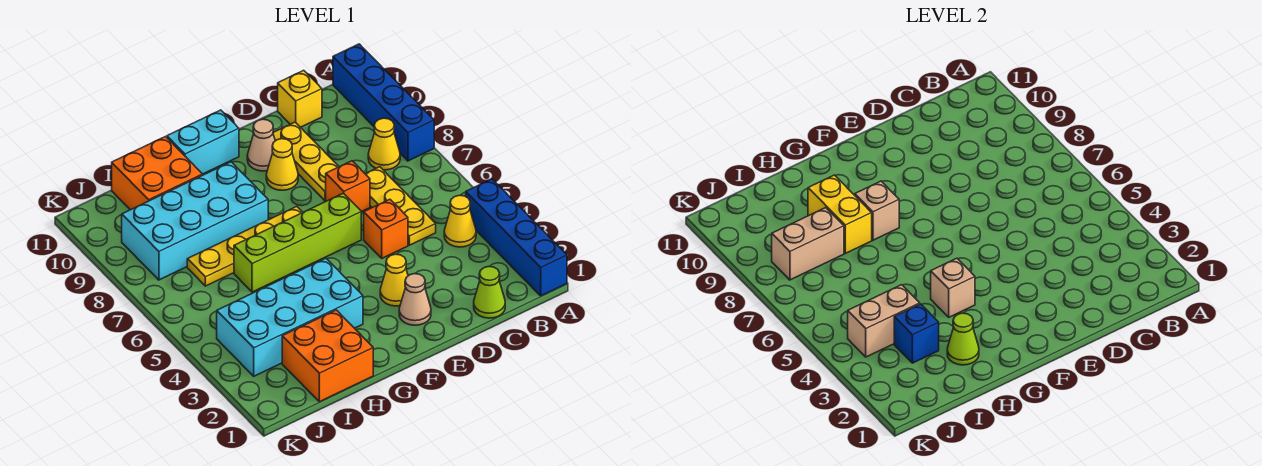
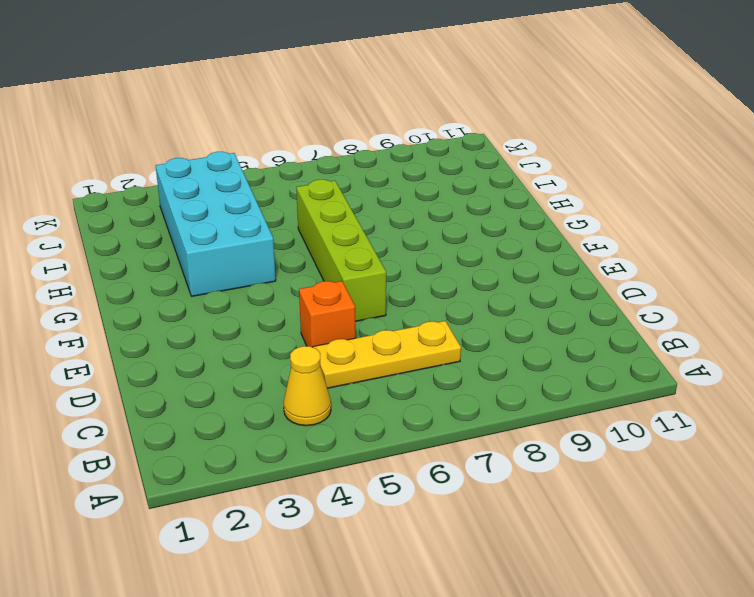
none -> blue brick A1:A4 level 1
none -> blue brick A8:A11 level 1
none -> yellow cone B8 level 1

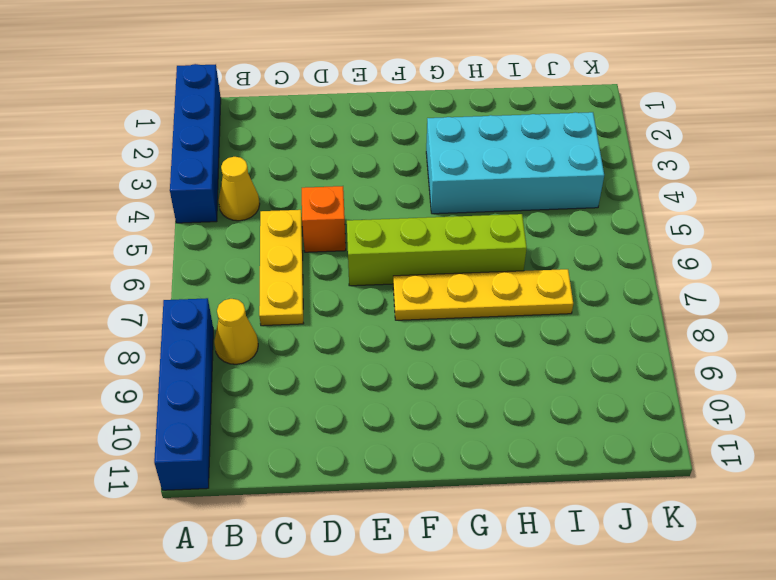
none -> lime cone C1 level 1
none -> yellow brick C11 level 1
none -> orange brick D7 level 1

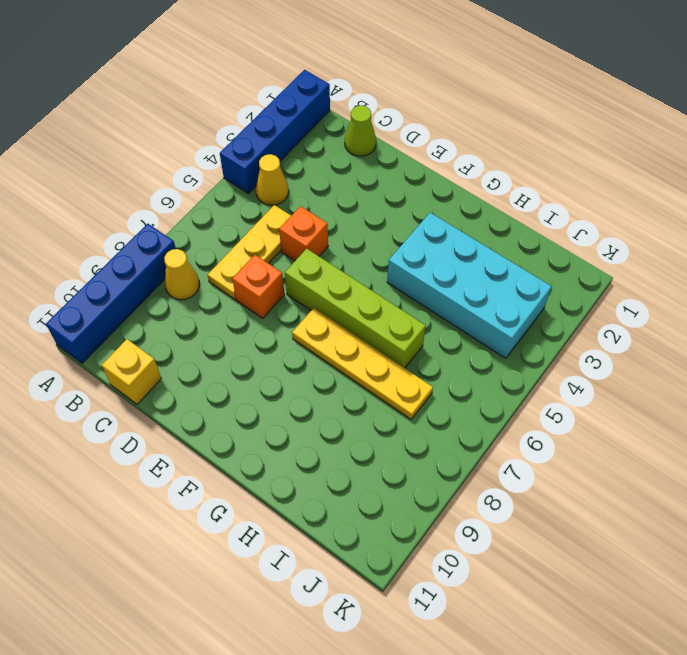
none -> yellow plate D8:D10 level 1
none -> tan cone E2 level 1
none -> yellow cone E3 level 1

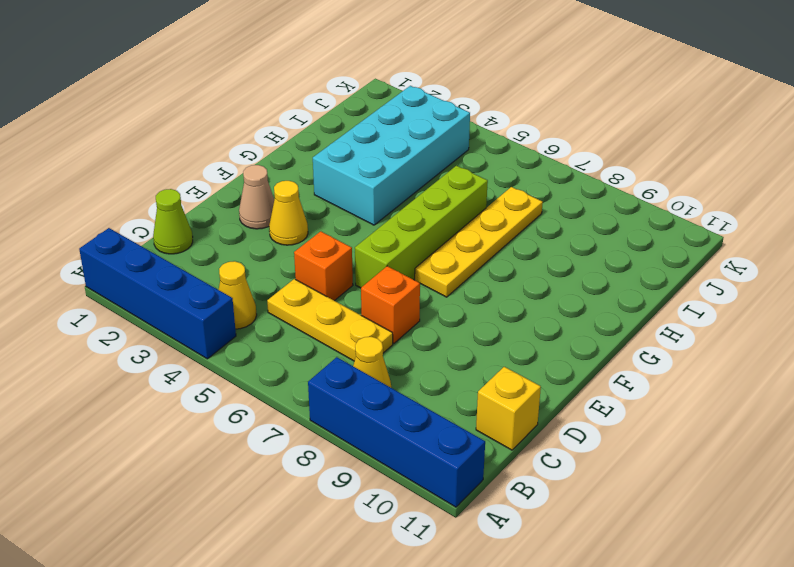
none -> yellow plate D8:D10 level 1
none -> yellow cone E9 level 1
none -> tan cone E10 level 1

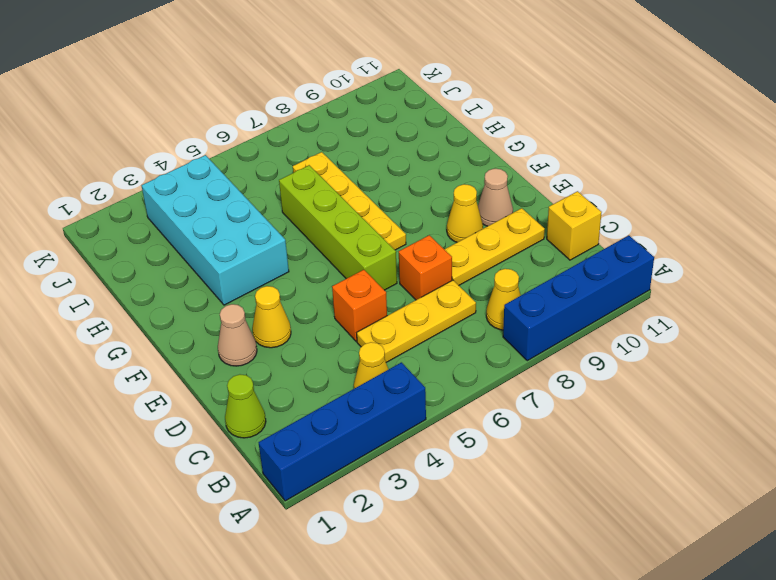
none -> cyan brick F11:G11 level 1
none -> cyan brick G8:J9 level 1
none -> orange brick H1:I2 level 1

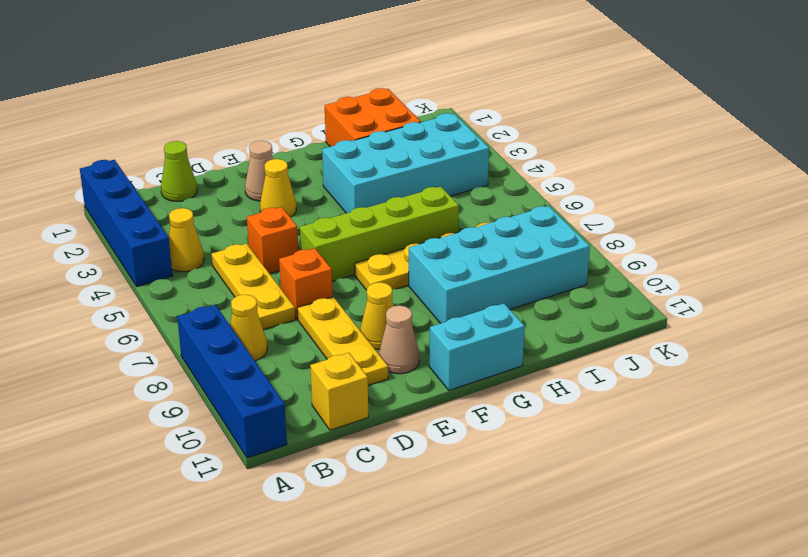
none -> orange brick H10:I11 level 1
none -> tan brick G4 level 2
none -> tan brick G8 level 2

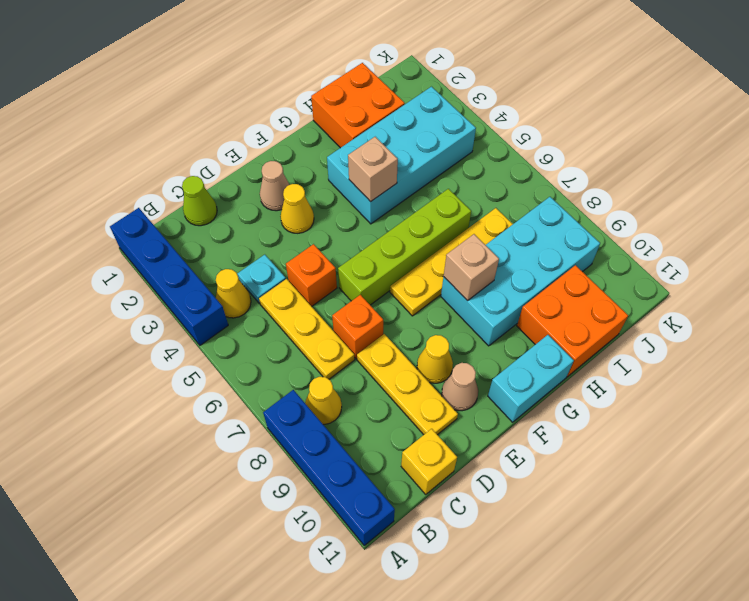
cyan plate C4 level 1 -> none
none -> lime cone H2 level 2
none -> yellow brick H8:H9 level 2
none -> blue brick I3 level 2

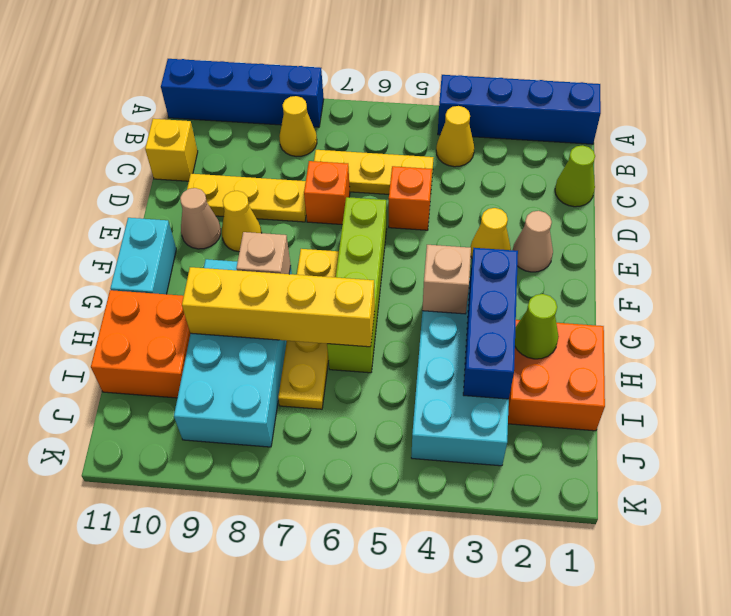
blue brick G3:I3 level 2 -> blue brick I3 level 2
yellow brick H6:H9 level 2 -> yellow brick H8:H9 level 2
none -> tan brick I4:J4 level 2
none -> tan brick I8:J8 level 2

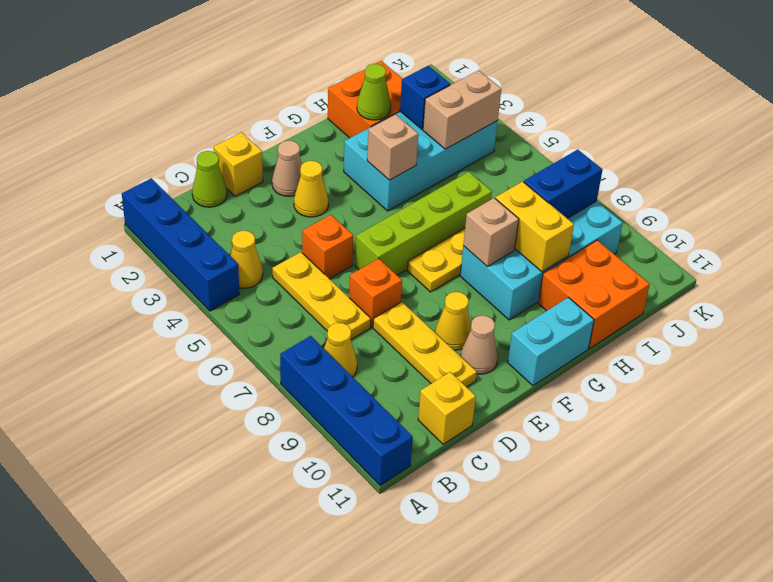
yellow brick D1 level 1 -> none
blue brick I8:J8 level 2 -> tan brick I8:J8 level 2

